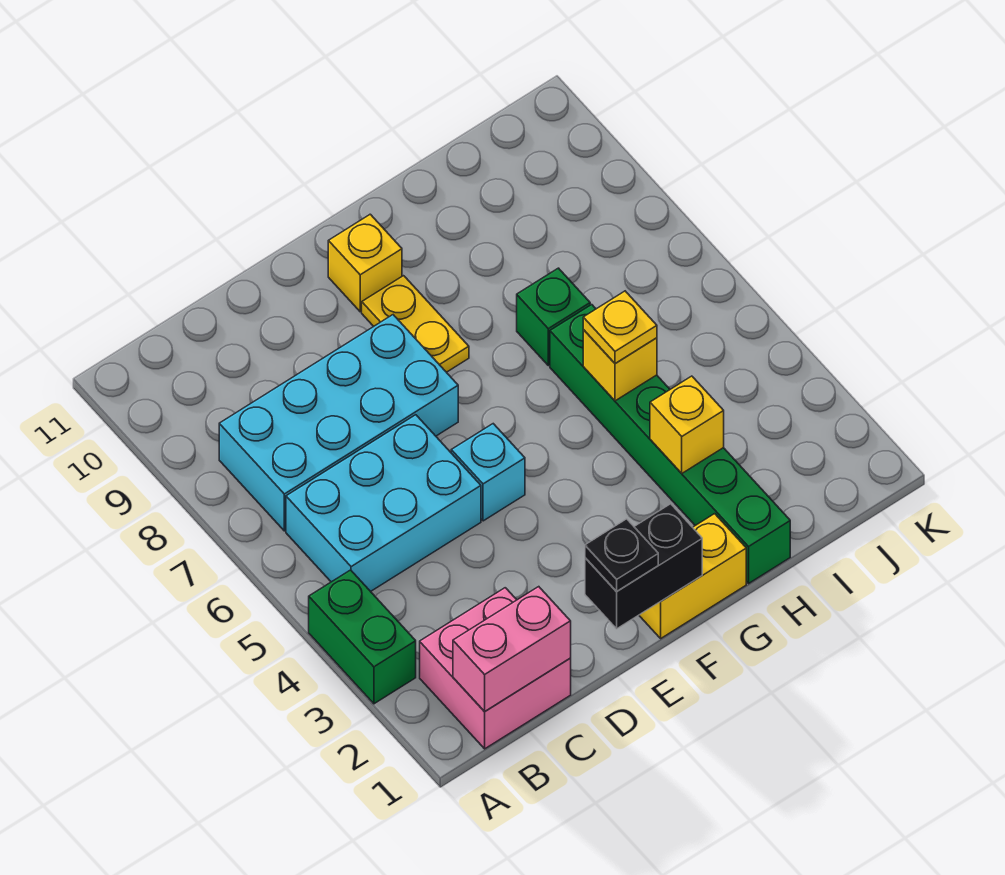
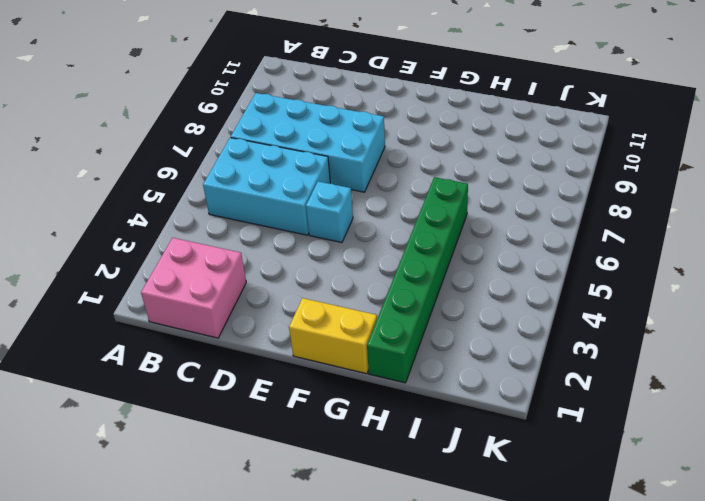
none -> green brick A3:A4 level 1
none -> yellow plate F8:F9 level 1
none -> yellow brick F10 level 1

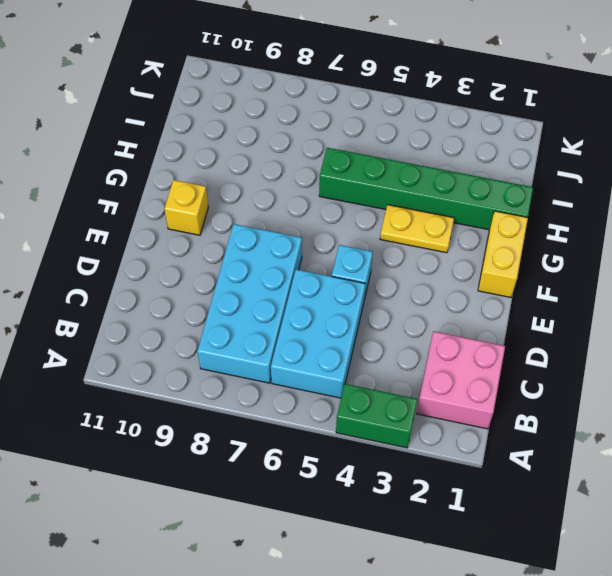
yellow plate G3:G4 level 1 -> yellow plate F8:F9 level 1
none -> green brick H7 level 1
none -> pink brick B1:C1 level 2
none -> black brick E1:F1 level 2

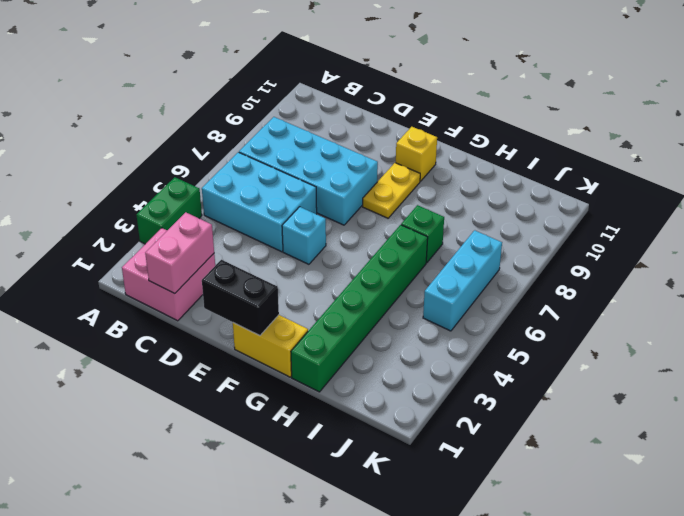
pink brick C1:C2 level 2 -> pink brick B1:C1 level 2
cyan brick J5:J7 level 1 -> none
none -> yellow brick H3 level 2
none -> yellow brick H5 level 2
none -> black plate E1 level 3

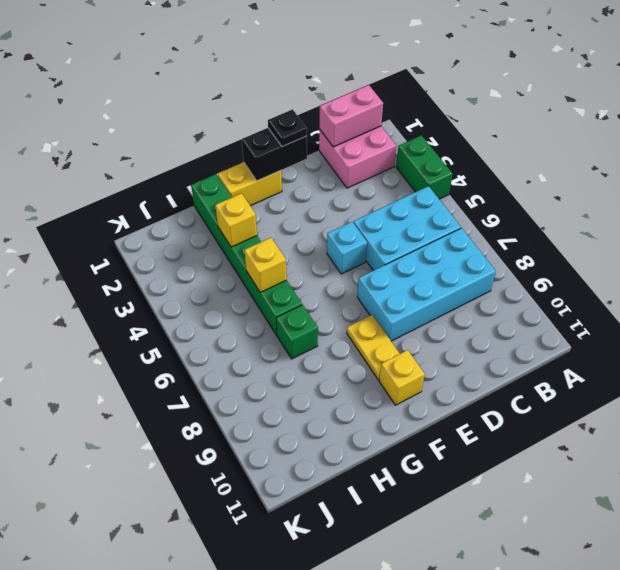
none -> yellow plate H5 level 3

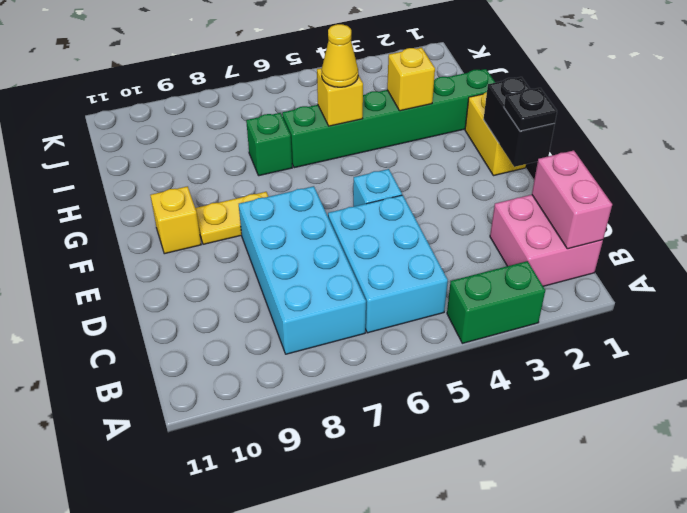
yellow cone H5 level 3 -> yellow plate H5 level 3

